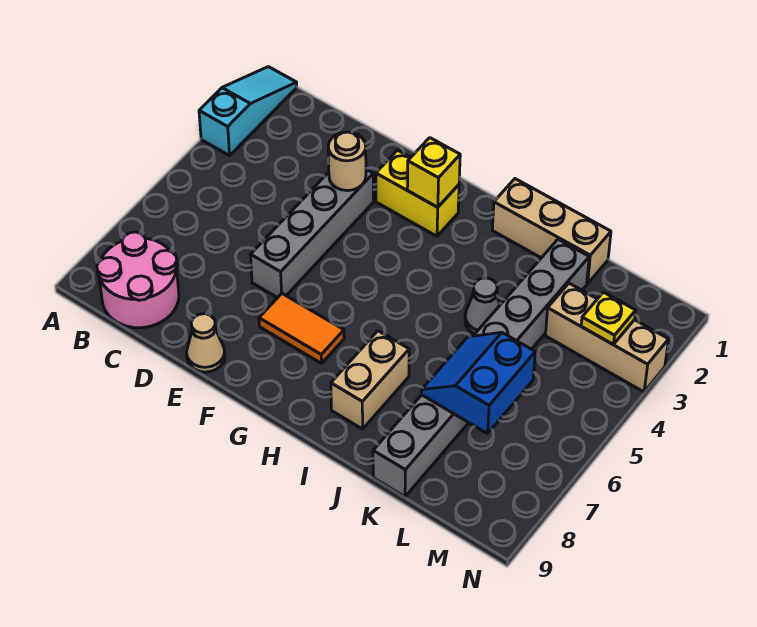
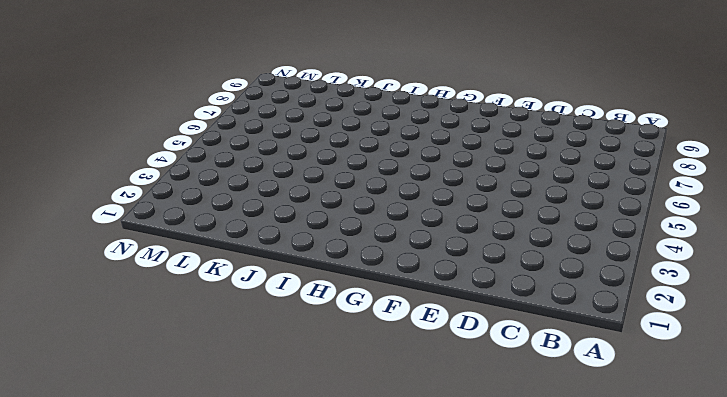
none -> cyan slope A1:A3 level 1 top 3
none -> pink round brick B8:C9 level 1
none -> grey brick E3:E6 level 1

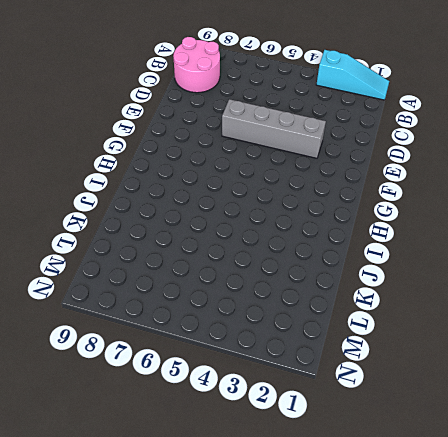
none -> tan cone E9 level 1
none -> yellow brick F2:G2 level 1
none -> orange tile F7:G7 level 1

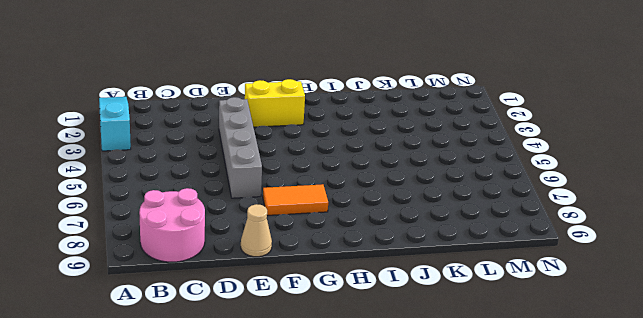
none -> tan brick I1:K1 level 1
none -> tan brick I7:I8 level 1
none -> grey cone J4 level 1

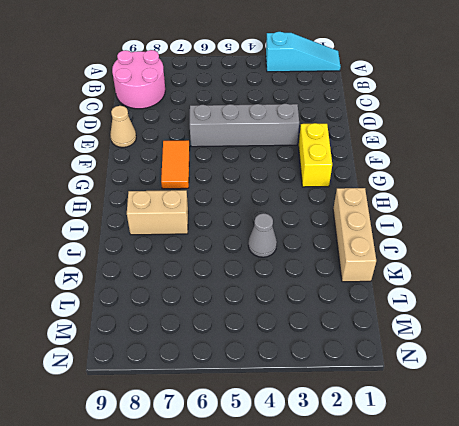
none -> grey brick K2:K9 level 1
none -> tan brick L3:N3 level 1
none -> tan round brick E3 level 2

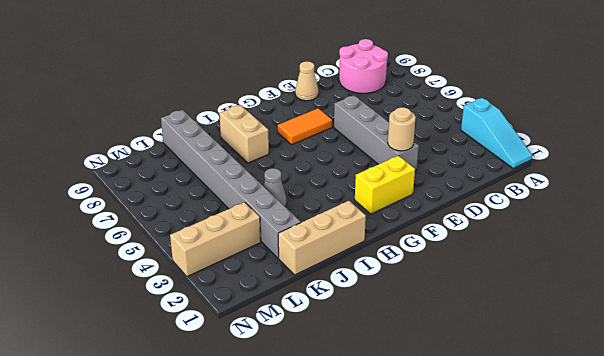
none -> yellow brick G2 level 2
none -> blue slope K6:L7 level 2 top L
none -> yellow plate M3 level 2

